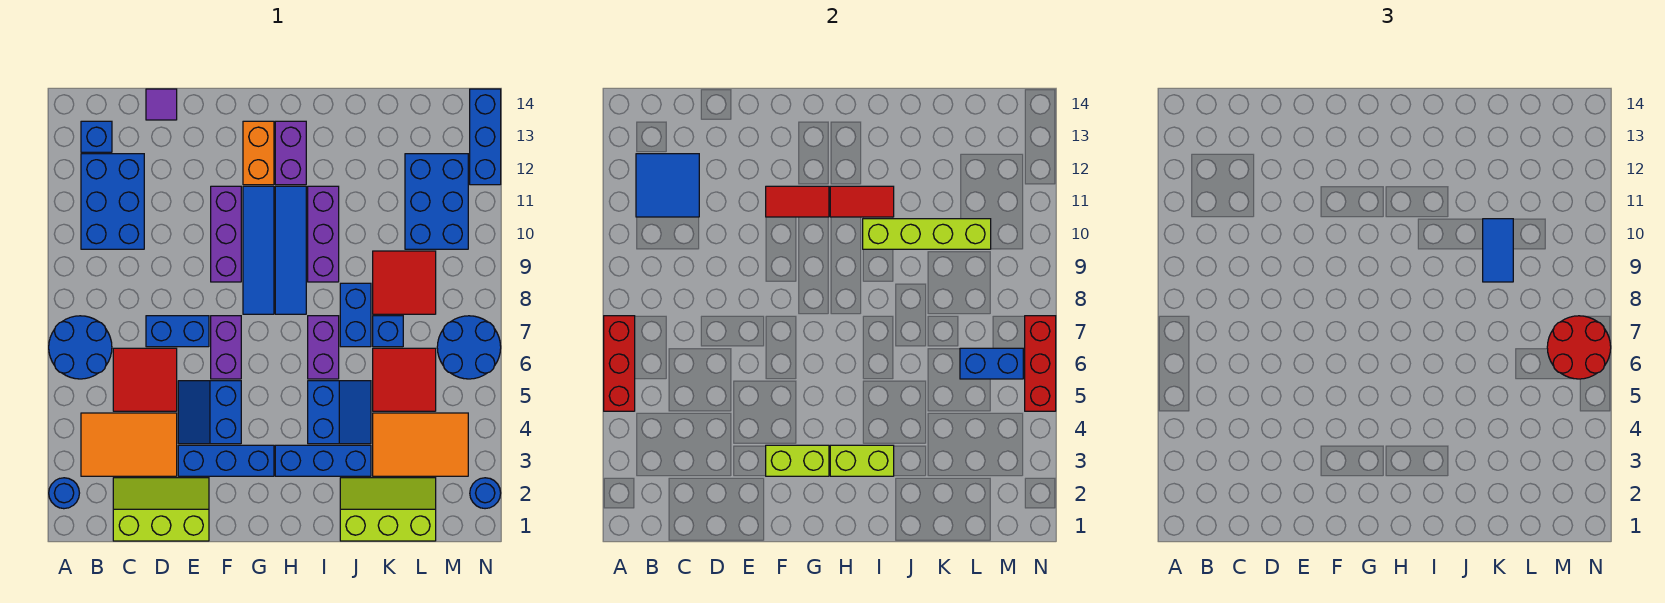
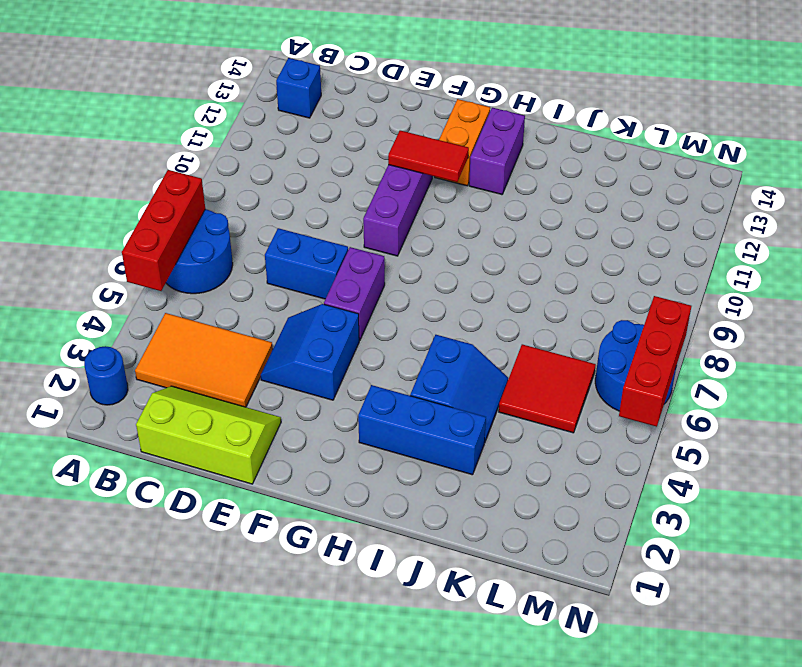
none -> blue brick B10:C12 level 1
none -> red tile C5:D6 level 1
none -> purple tile D14 level 1
none -> blue brick E3:G3 level 1

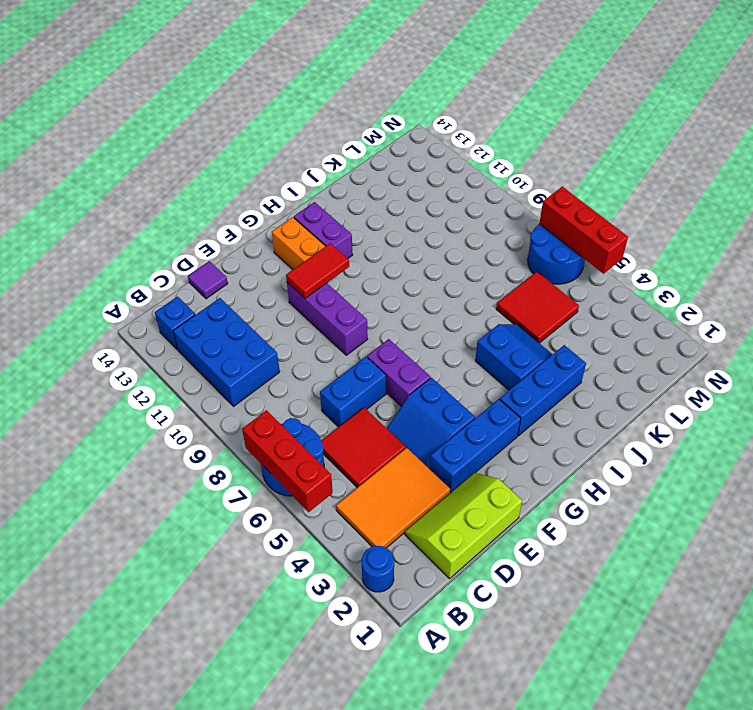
none -> blue tile G8:G11 level 1
none -> blue tile H8:H11 level 1
none -> purple brick I6:I7 level 1
none -> purple brick I9:I11 level 1

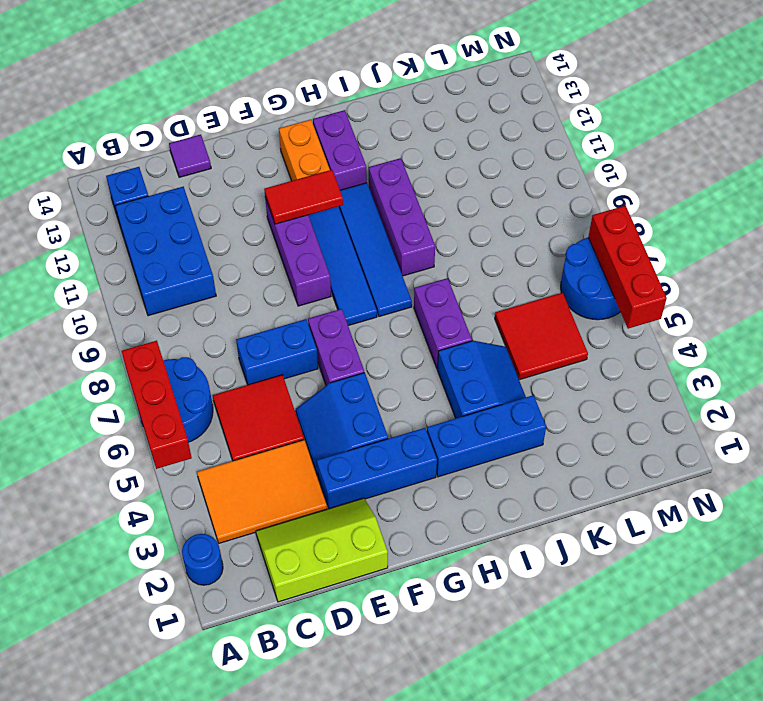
none -> lime slope J1:L2 level 1 top 1
none -> blue brick J7:J8 level 1
none -> orange tile K3:M4 level 1
none -> blue brick K7 level 1

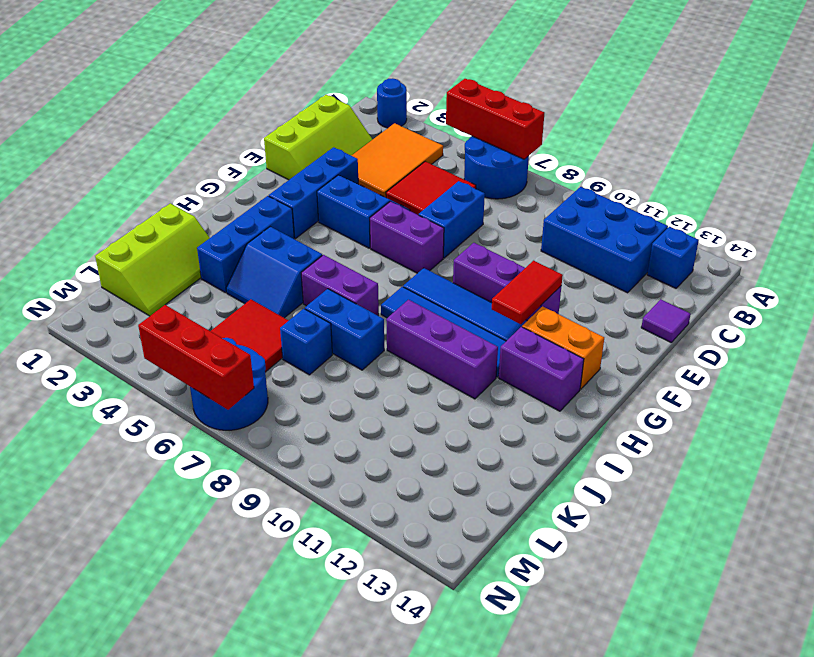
none -> orange tile K3:M4 level 1
none -> red tile K8:L9 level 1
none -> blue brick L10:M12 level 1
none -> blue round brick N2 level 1

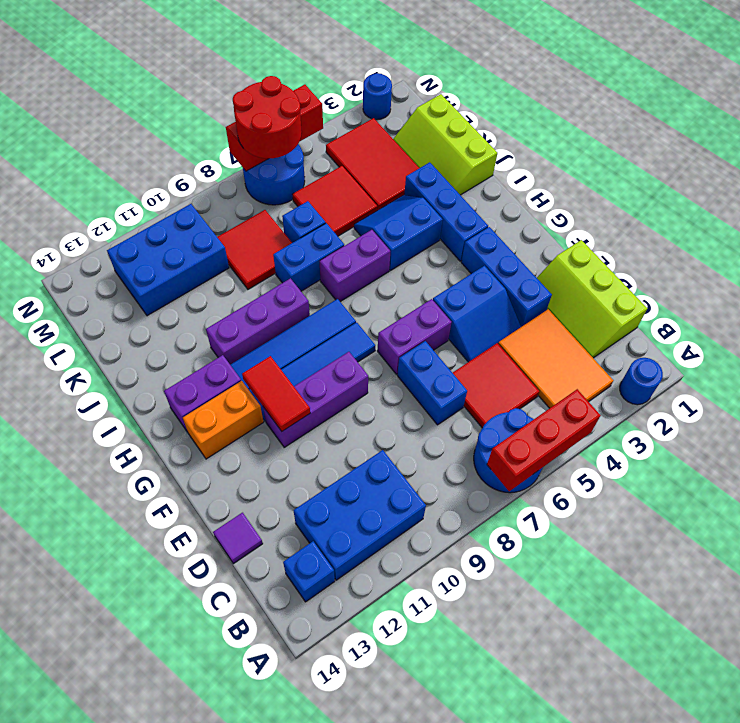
red tile K3:M4 level 1 -> orange tile K3:M4 level 1
none -> blue brick N12:N14 level 1
none -> blue tile B11:C12 level 2
none -> lime brick F3:G3 level 2
none -> lime brick H3:I3 level 2

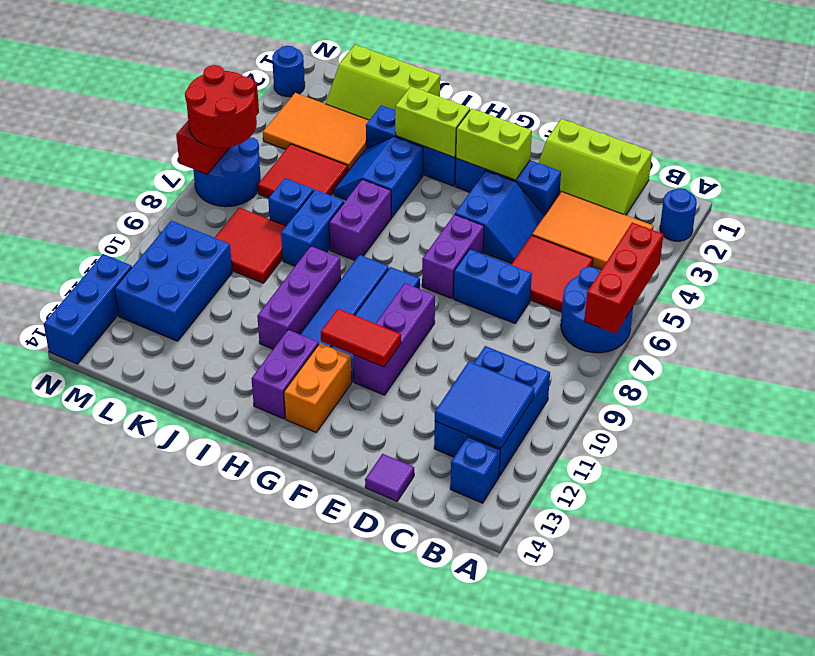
none -> red tile H11:I11 level 2
none -> lime brick I10:L10 level 2
none -> blue brick L6:M6 level 2
none -> blue tile K9:K10 level 3

